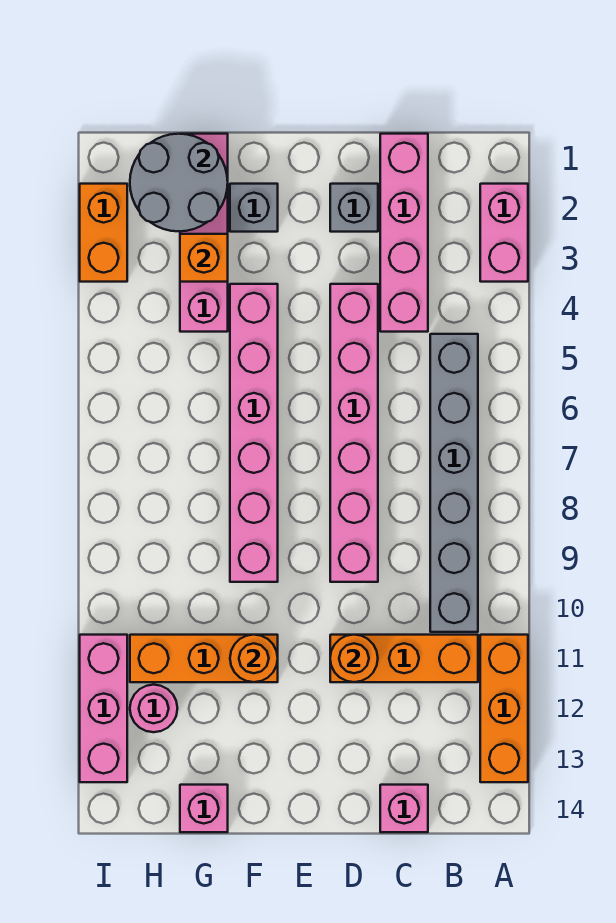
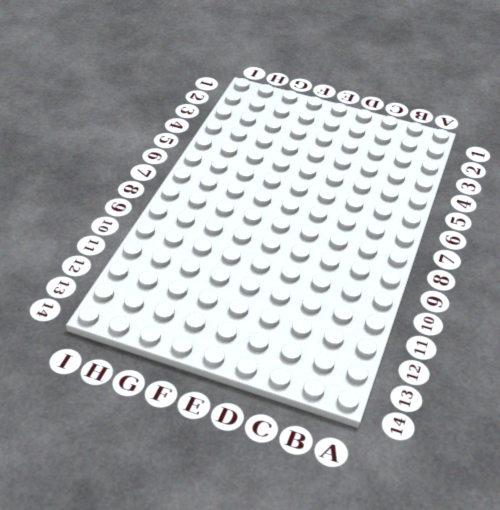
none -> pink brick A2:A3 level 1
none -> orange brick A11:A13 level 1
none -> grey brick B5:B10 level 1

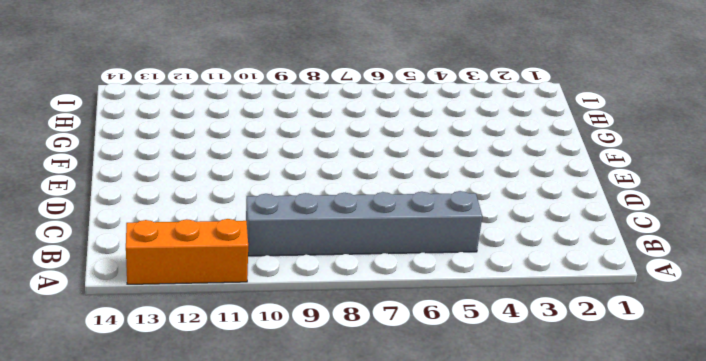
none -> pink brick A2:A3 level 1
none -> orange brick B11:D11 level 1
none -> pink brick C1:C4 level 1

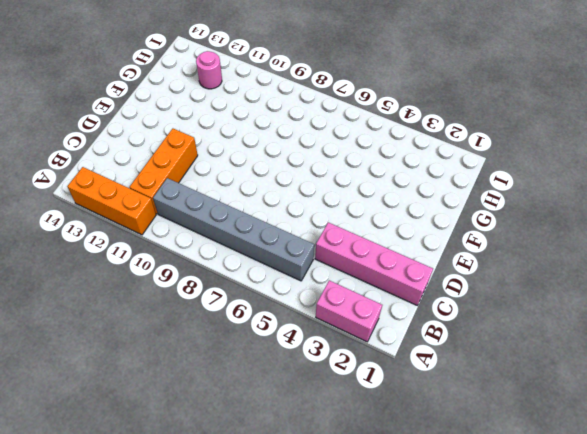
none -> pink brick C14 level 1
none -> grey brick D2 level 1
none -> pink brick D4:D9 level 1

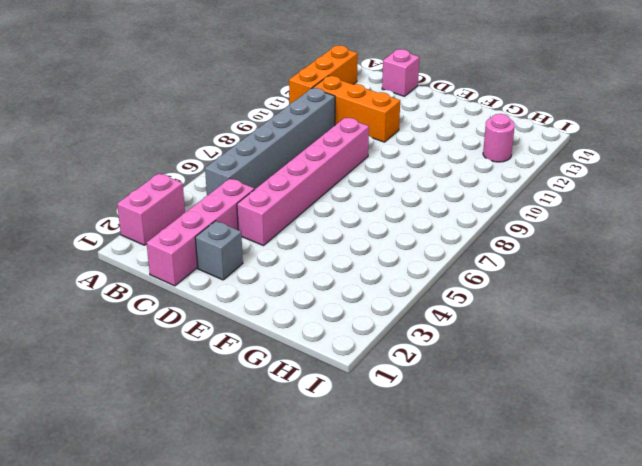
none -> grey brick F2 level 1
none -> pink brick F4:F9 level 1
none -> orange brick F11:H11 level 1

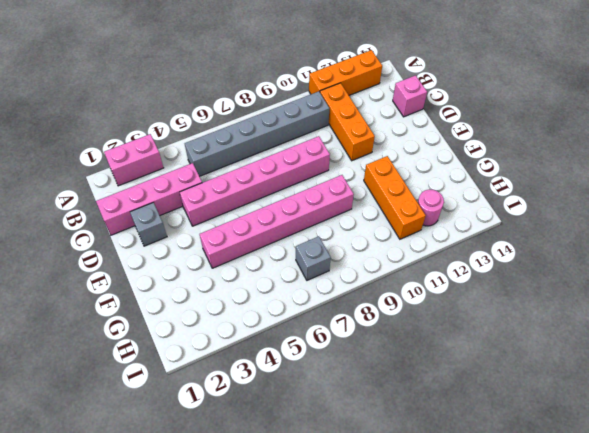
grey brick H7 level 1 -> grey brick F2 level 1
none -> pink brick G1:G4 level 1
none -> pink brick G14 level 1
none -> orange brick I2:I3 level 1

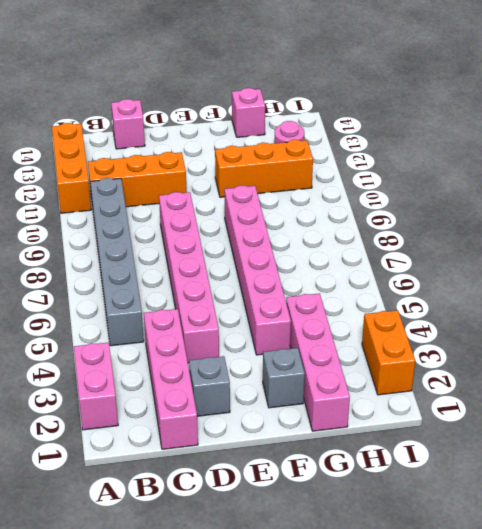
none -> pink brick I11:I13 level 1
none -> orange round brick D11 level 2
none -> orange round brick F11 level 2

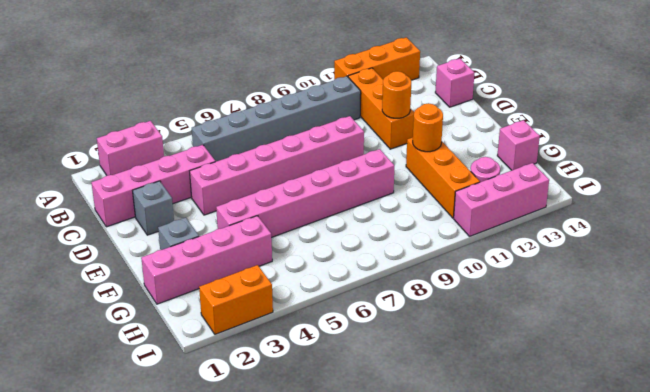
none -> grey round brick G1:H2 level 2
none -> orange brick G3 level 2

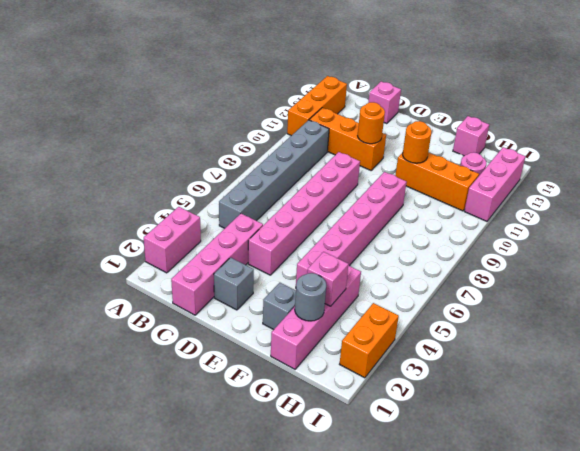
grey round brick G2 level 2 -> grey round brick G1:H2 level 2
pink brick G3 level 2 -> orange brick G3 level 2

